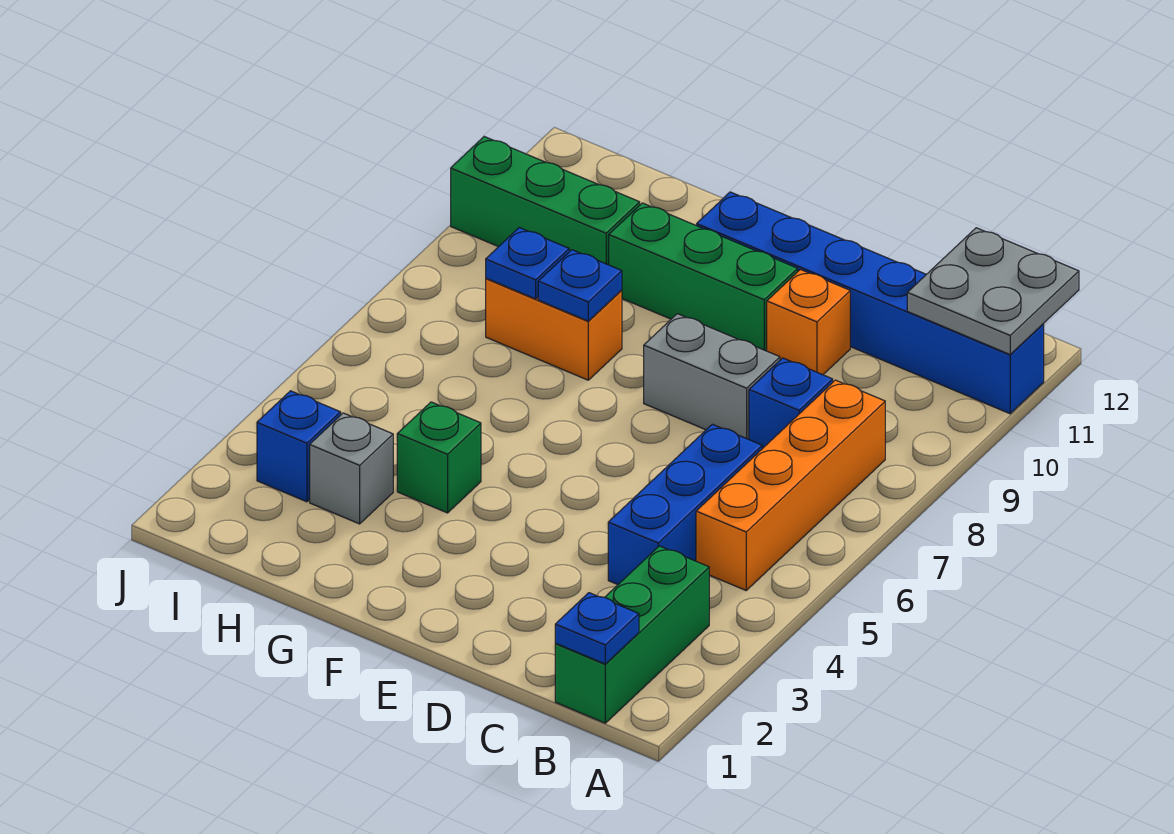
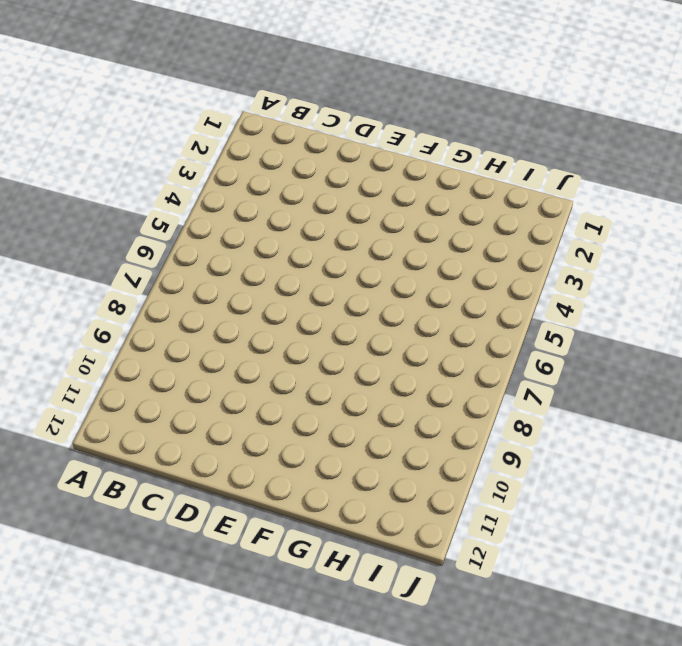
none -> blue brick A11:F11 level 1
none -> green brick B1:B3 level 1
none -> orange brick B5:B8 level 1

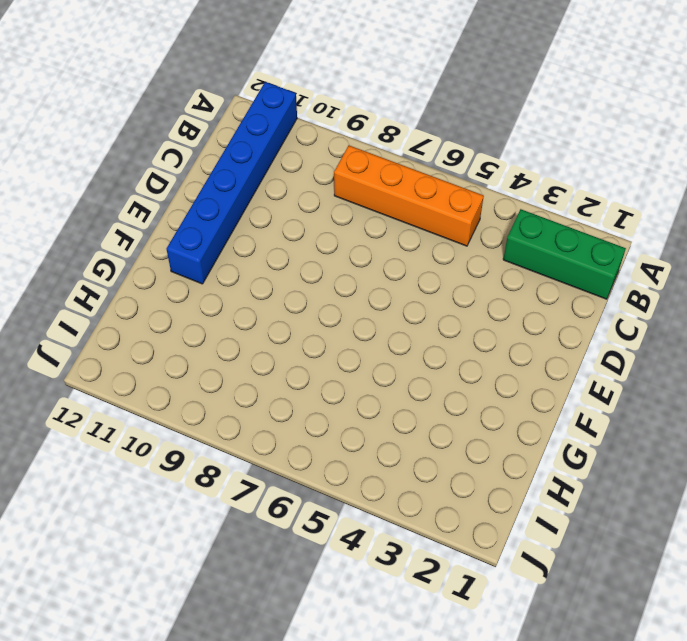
none -> blue brick C4:C6 level 1
none -> blue brick C8 level 1
none -> grey brick D8:E8 level 1

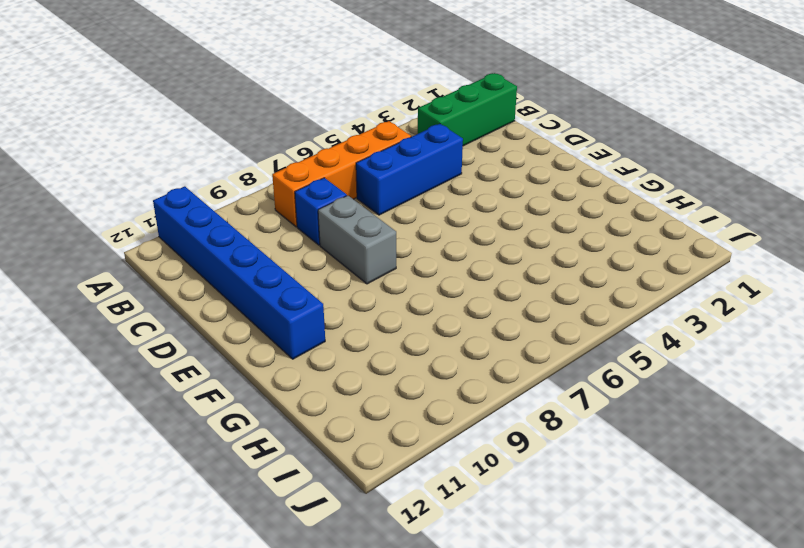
none -> orange brick D10 level 1
none -> green brick E10:G10 level 1
none -> green brick G4 level 1

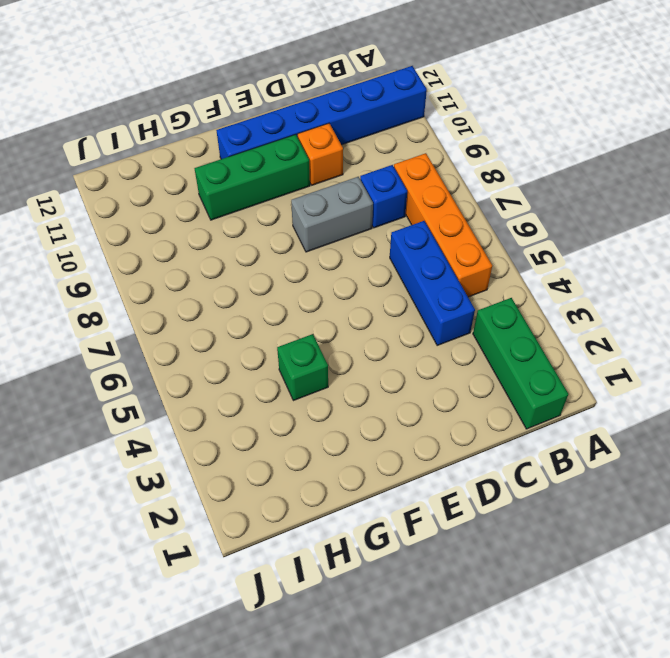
none -> orange brick G8:H8 level 1
none -> grey brick H3 level 1
none -> green brick H10:J10 level 1

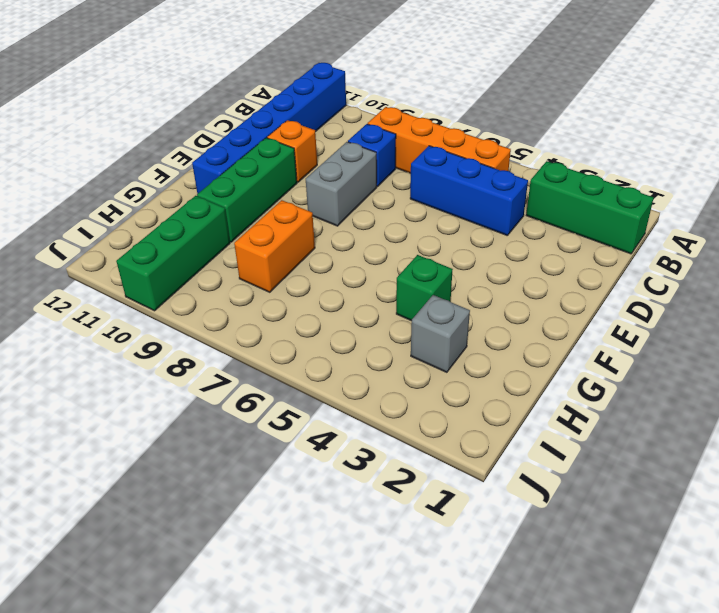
none -> blue brick I3 level 1
none -> grey plate A11:B12 level 2
none -> blue plate B1 level 2

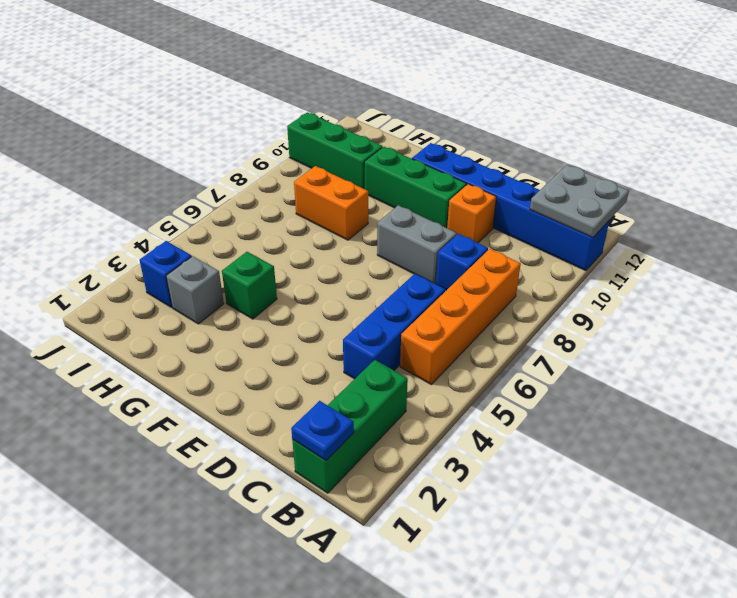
none -> blue plate G8 level 2
none -> blue plate H8 level 2

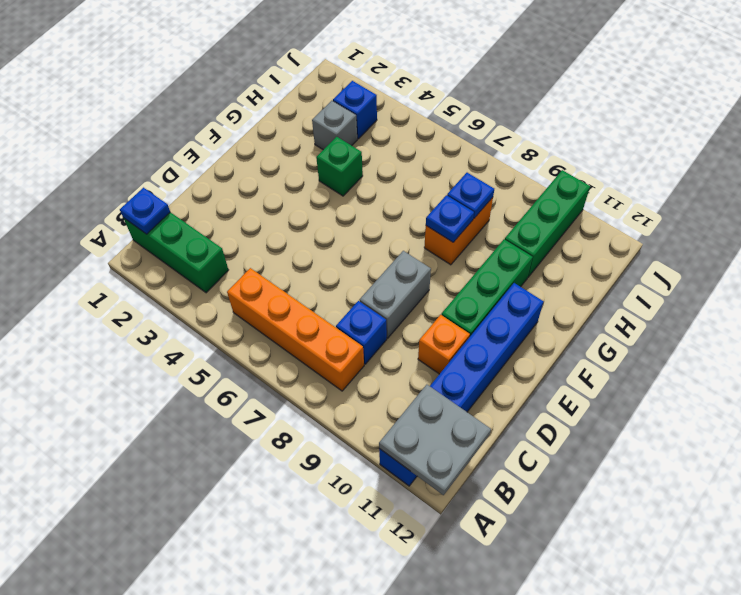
none -> blue brick C4:C6 level 1

